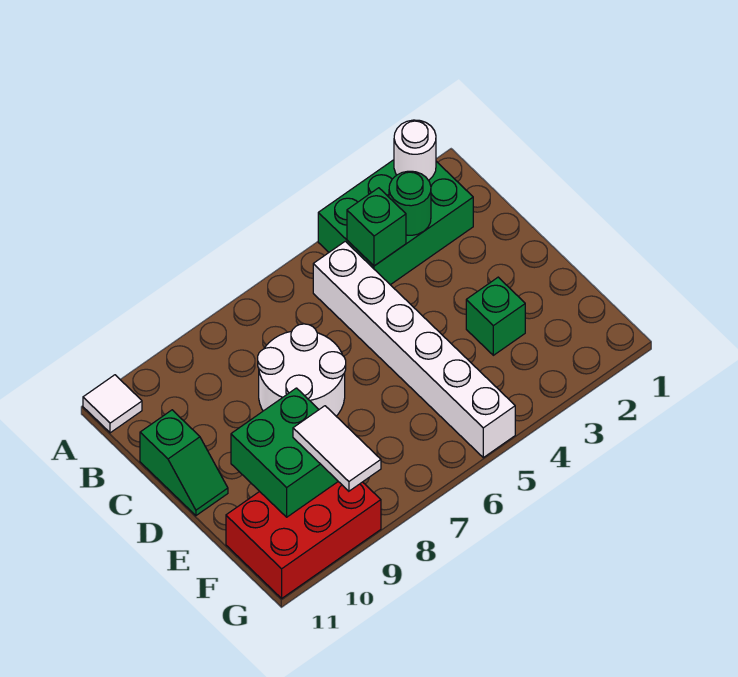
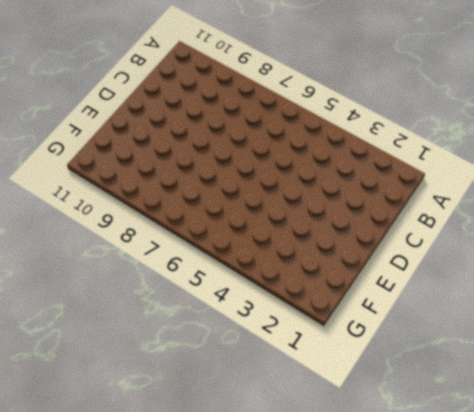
none -> green brick A2:B4 level 1
none -> white tile A11 level 1
none -> white brick B5:G5 level 1

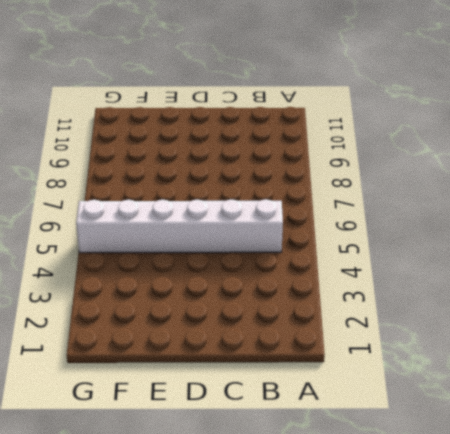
none -> green brick A2:B4 level 1
none -> white tile A11 level 1
none -> white round brick C7:D8 level 1

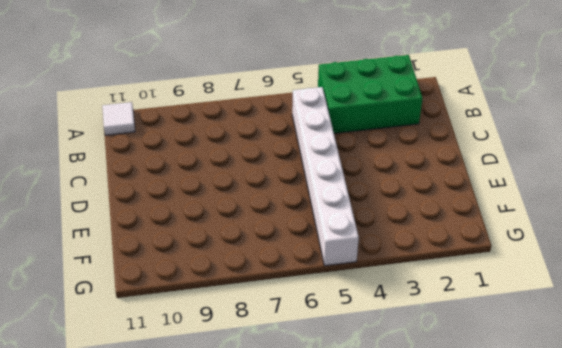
none -> white round brick C7:D8 level 1
none -> green slope C11:D11 level 1 top C
none -> green brick E3 level 1

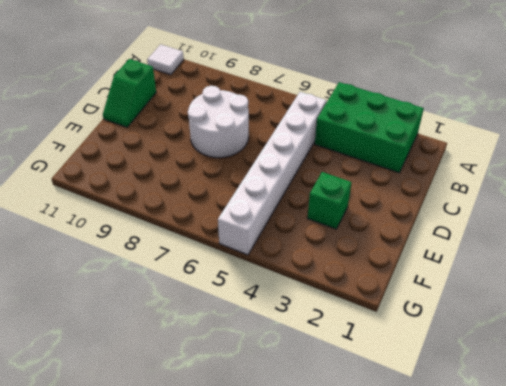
none -> red brick F9:G11 level 1
none -> white round brick A2 level 2
none -> green round brick B3 level 2

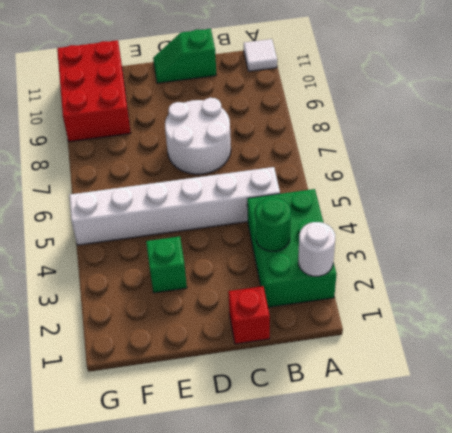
red brick C1 level 1 -> none
none -> green brick B4 level 2
none -> green brick E9:F10 level 2
none -> white tile F9:G9 level 3

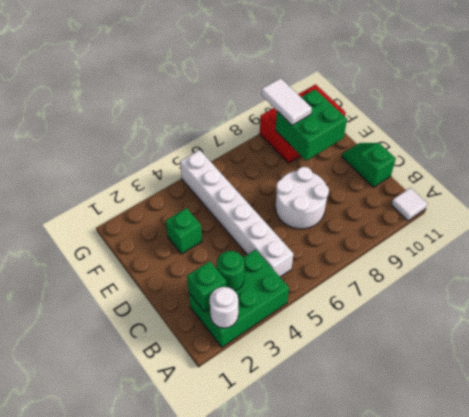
green brick B2 level 2 -> green brick B4 level 2

